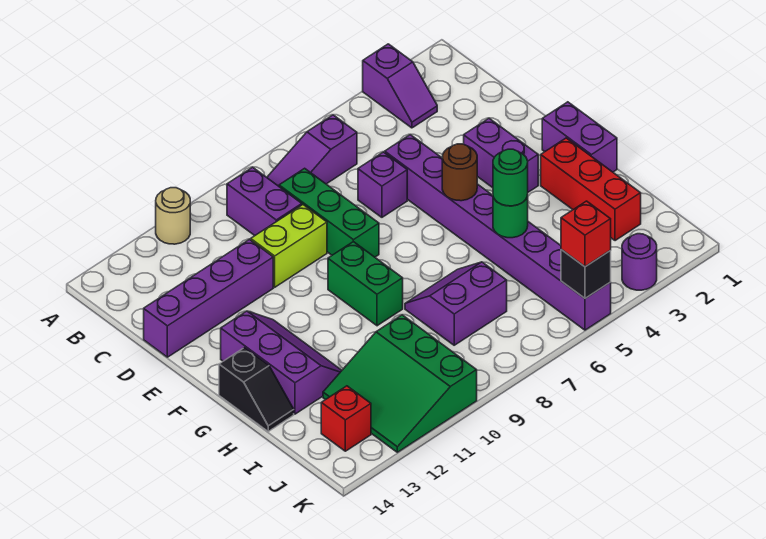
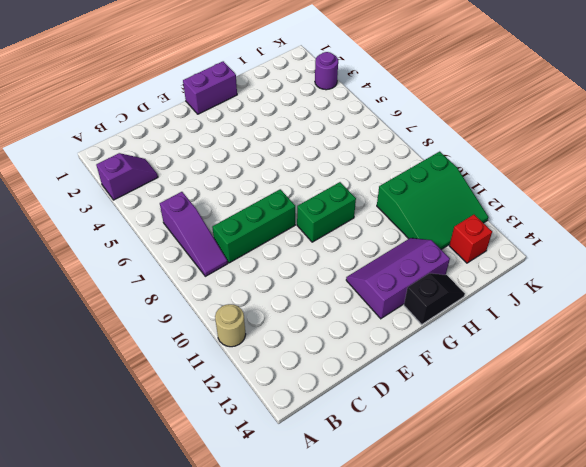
none -> purple brick B9:C9 level 1
none -> purple brick D5:K5 level 1
none -> purple brick D6 level 1

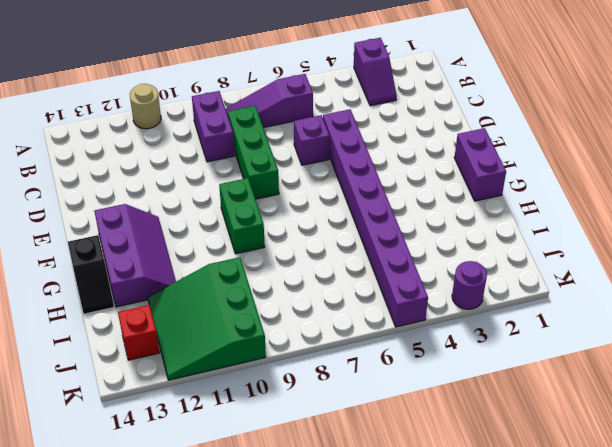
none -> lime brick D9:D10 level 1
none -> purple brick D11:D14 level 1
none -> purple brick E3:F3 level 1

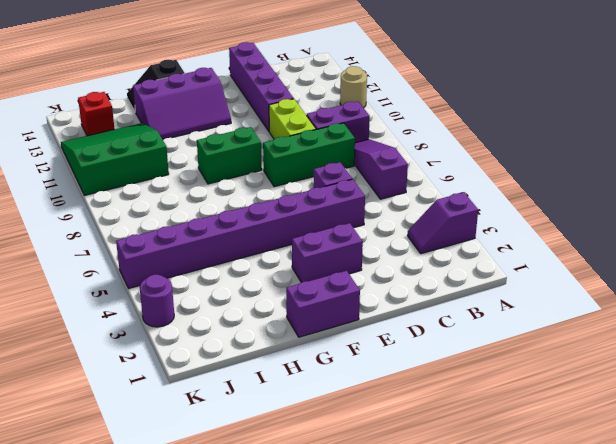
none -> red brick G2:I2 level 1
none -> purple slope H7:I8 level 1 top I
none -> brown round brick F5 level 2

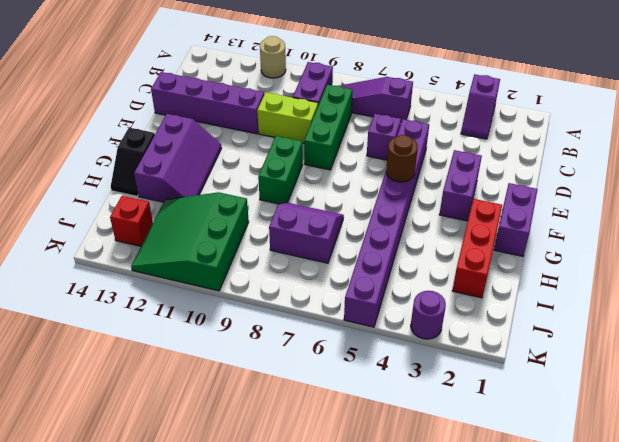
none -> green round brick H5 level 2
none -> black brick K5 level 2
none -> green round brick H5 level 3

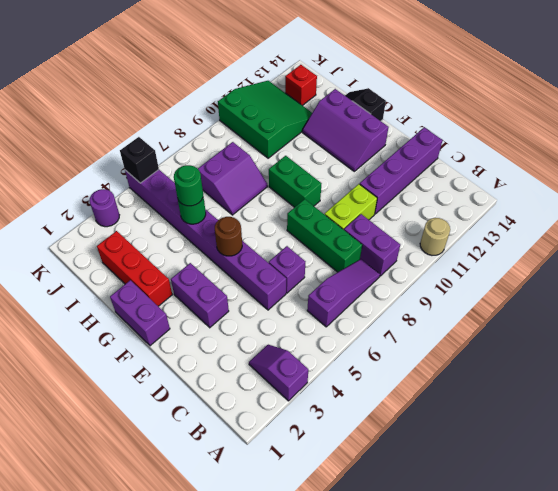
none -> red brick K5 level 3

